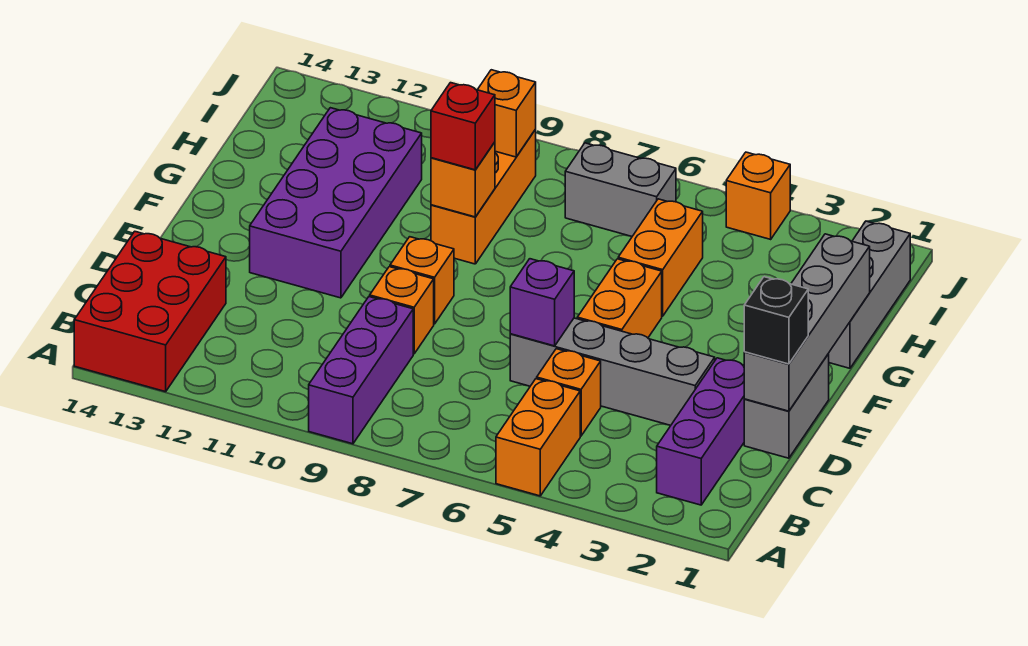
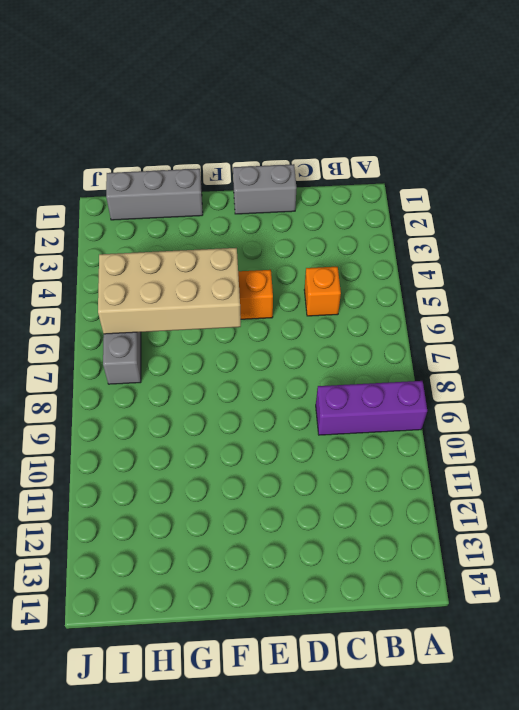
tan brick F5:I6 level 2 -> none
none -> orange brick A5:B5 level 1
none -> red brick A13:C14 level 1
none -> purple brick B2:D2 level 1

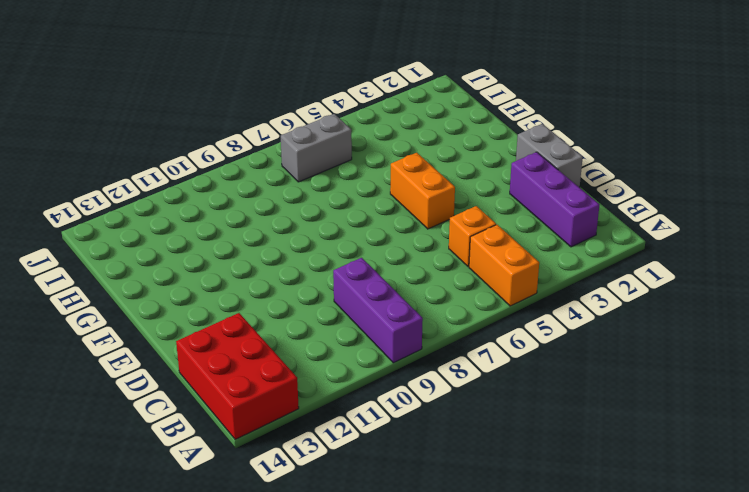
none -> grey brick D3:D6 level 1
none -> orange brick D9 level 1
none -> orange brick E9 level 1

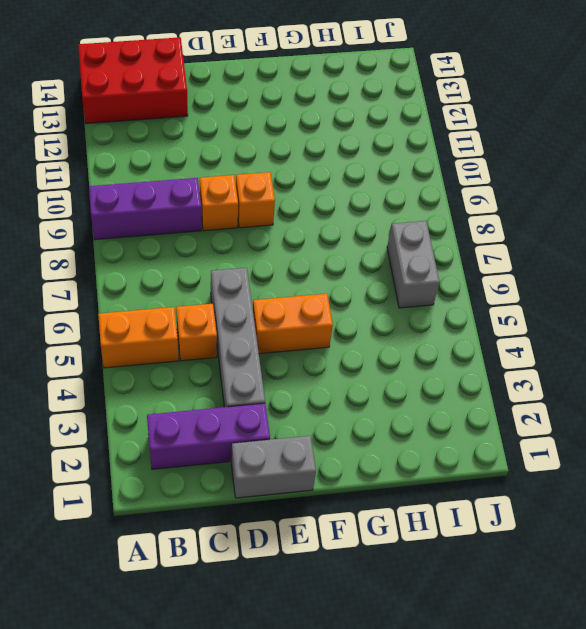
none -> purple brick E11:H12 level 1
none -> grey brick G1:I1 level 1
none -> orange brick G5:H5 level 1

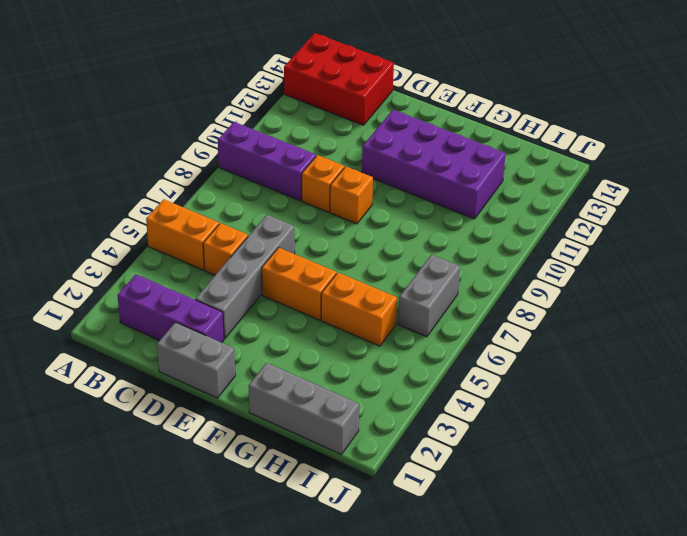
none -> orange brick G9:I9 level 1
none -> orange brick J4 level 1
none -> grey brick D1:G1 level 2

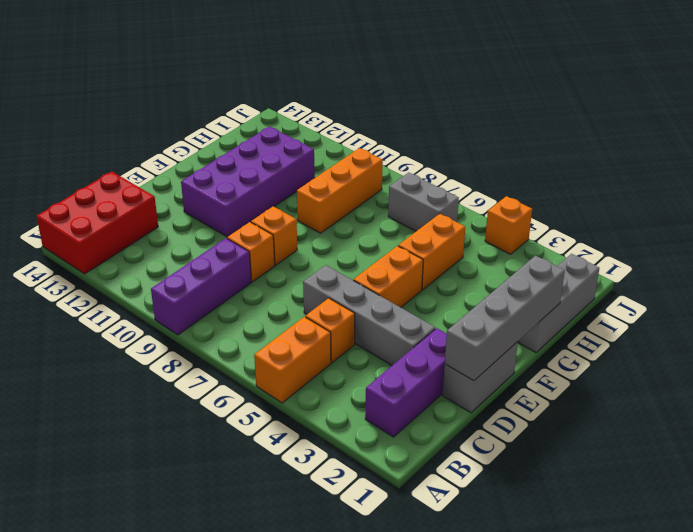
none -> purple brick D6 level 2
none -> orange brick G9 level 2
none -> orange brick I9 level 2

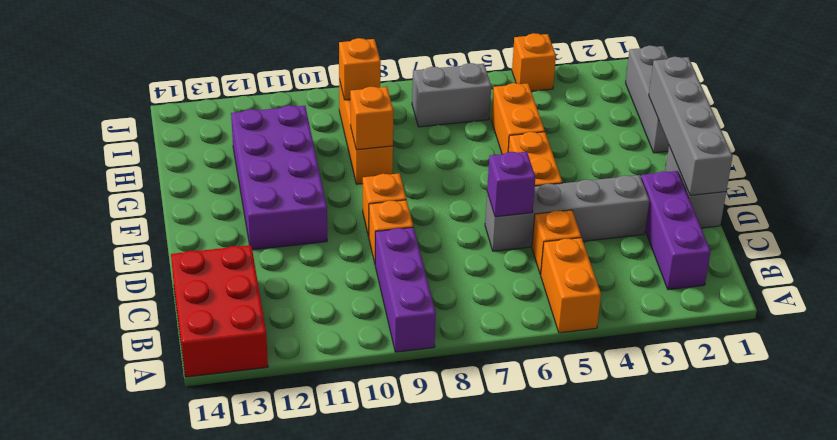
none -> black brick D1 level 3
none -> red brick G9 level 3

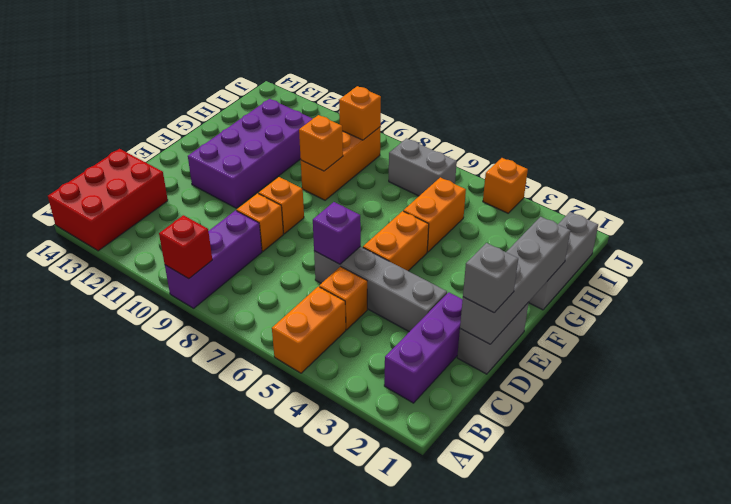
red brick A9 level 2 -> red brick G9 level 3
grey brick D1 level 3 -> black brick D1 level 3

